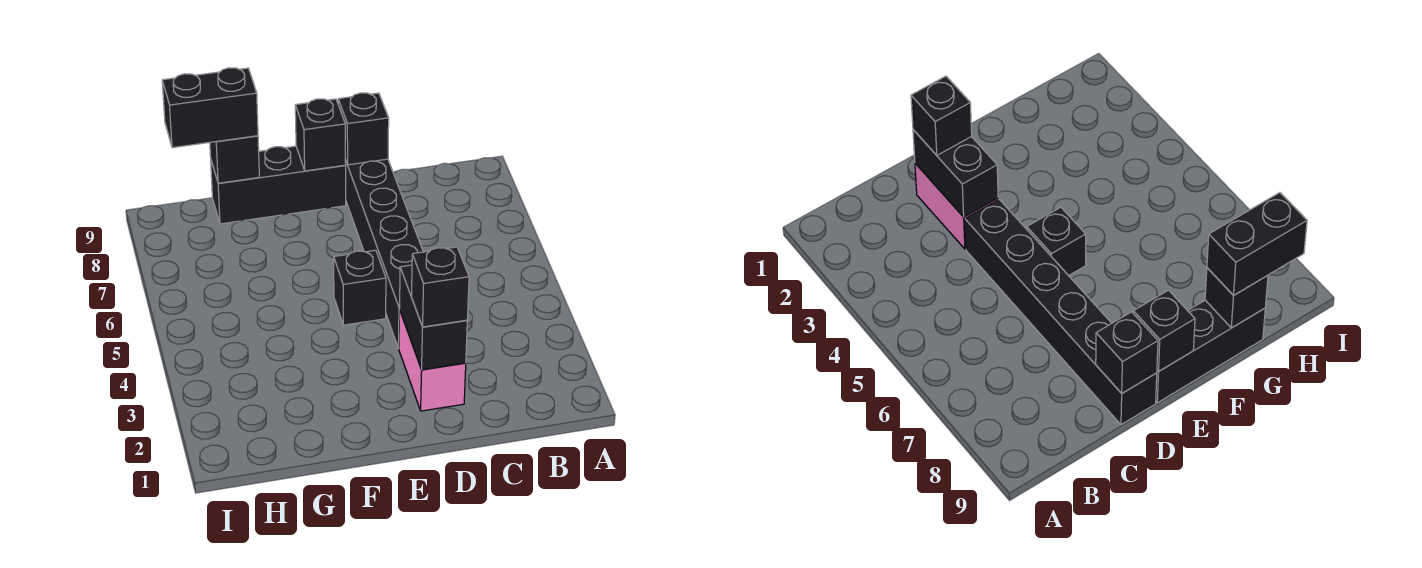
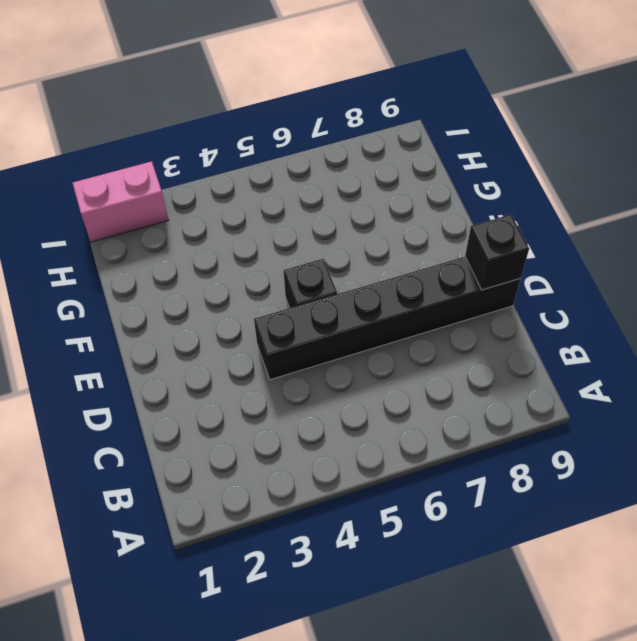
pink brick I1:I2 level 1 -> pink brick D2:D3 level 1
none -> black brick E9:G9 level 1
none -> black brick D2:D3 level 2

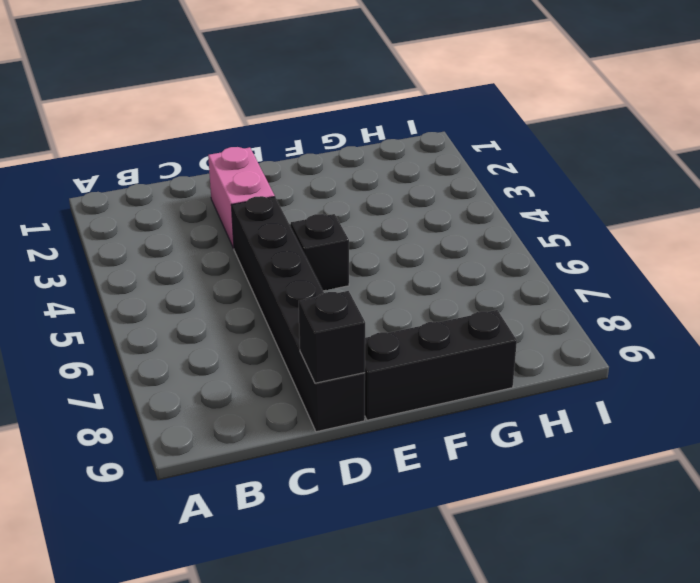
none -> black brick D2:D3 level 2
none -> black brick E9 level 2

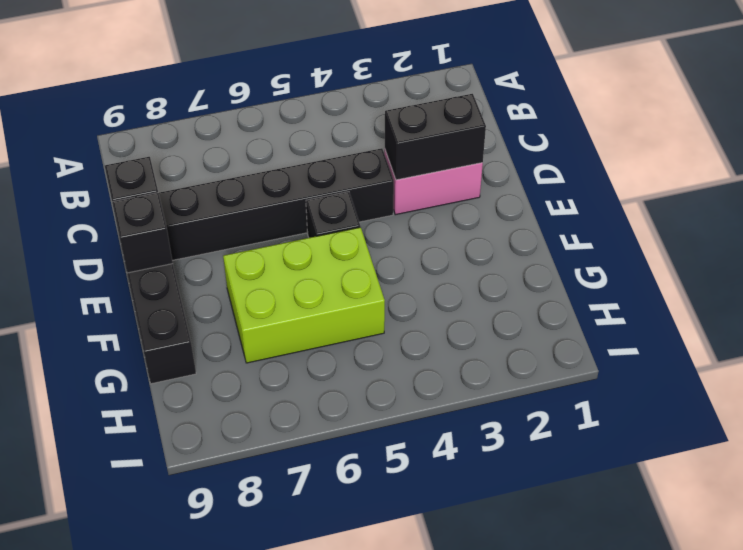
lime brick F5:G7 level 1 -> none
none -> black brick G9 level 2
none -> black brick D2 level 3

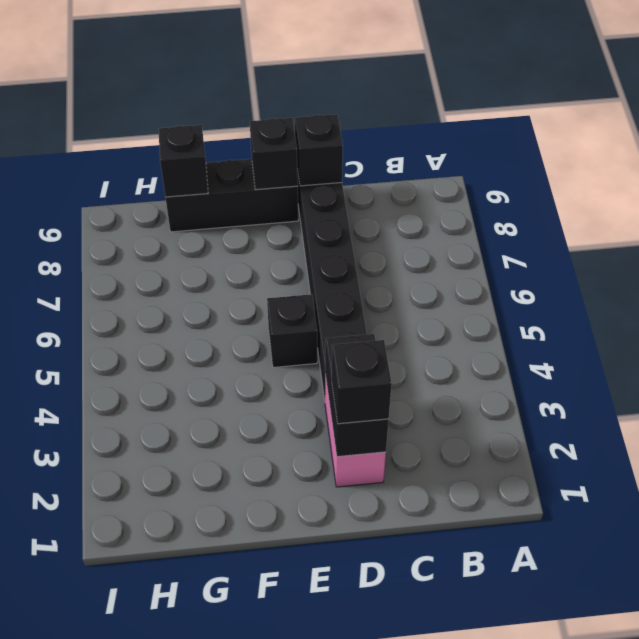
none -> black brick G9:H9 level 3

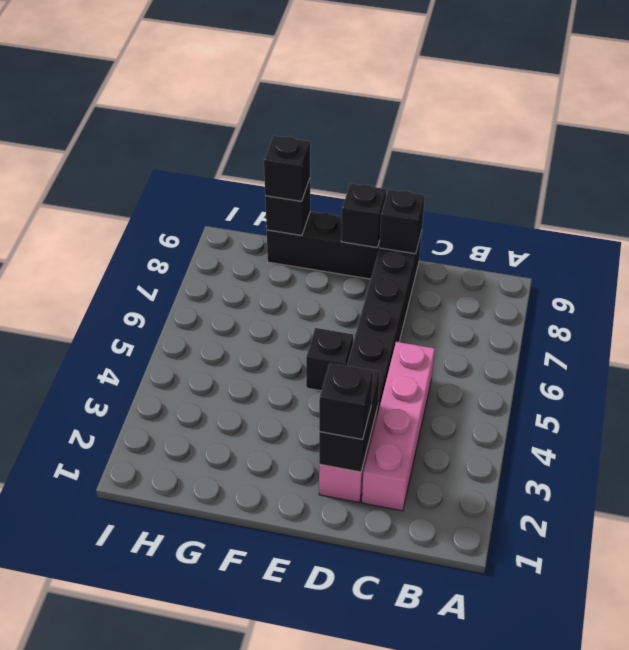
pink brick C2:C5 level 1 -> none
black brick G9 level 3 -> black brick G9:H9 level 3

